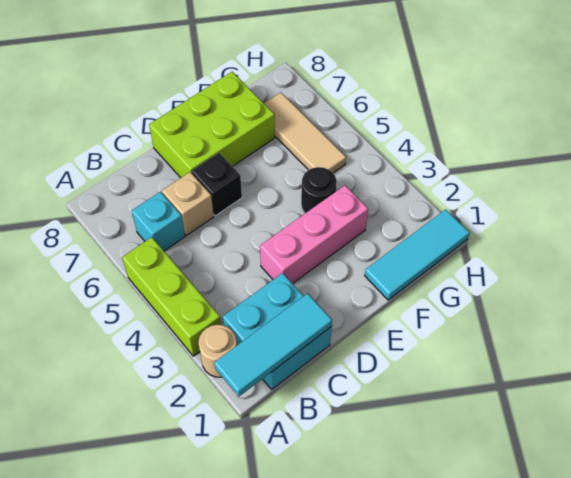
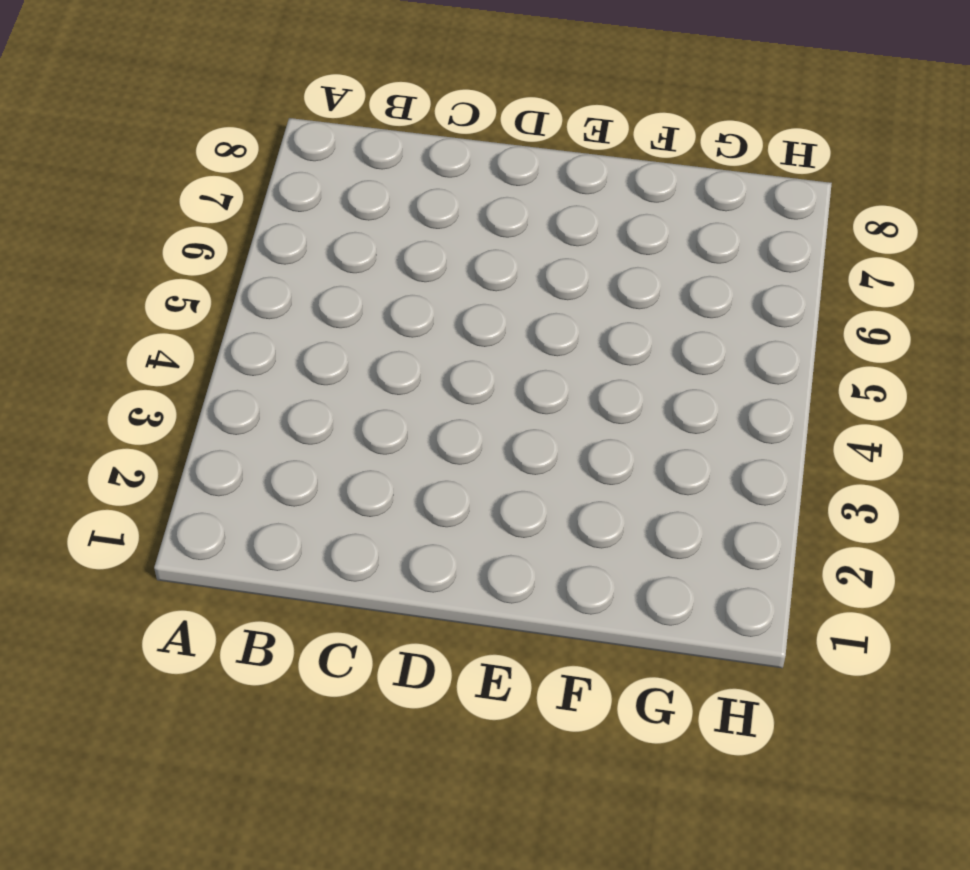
none -> tan round brick A2 level 1
none -> lime brick A3:A5 level 1
none -> cyan brick B1:C2 level 1

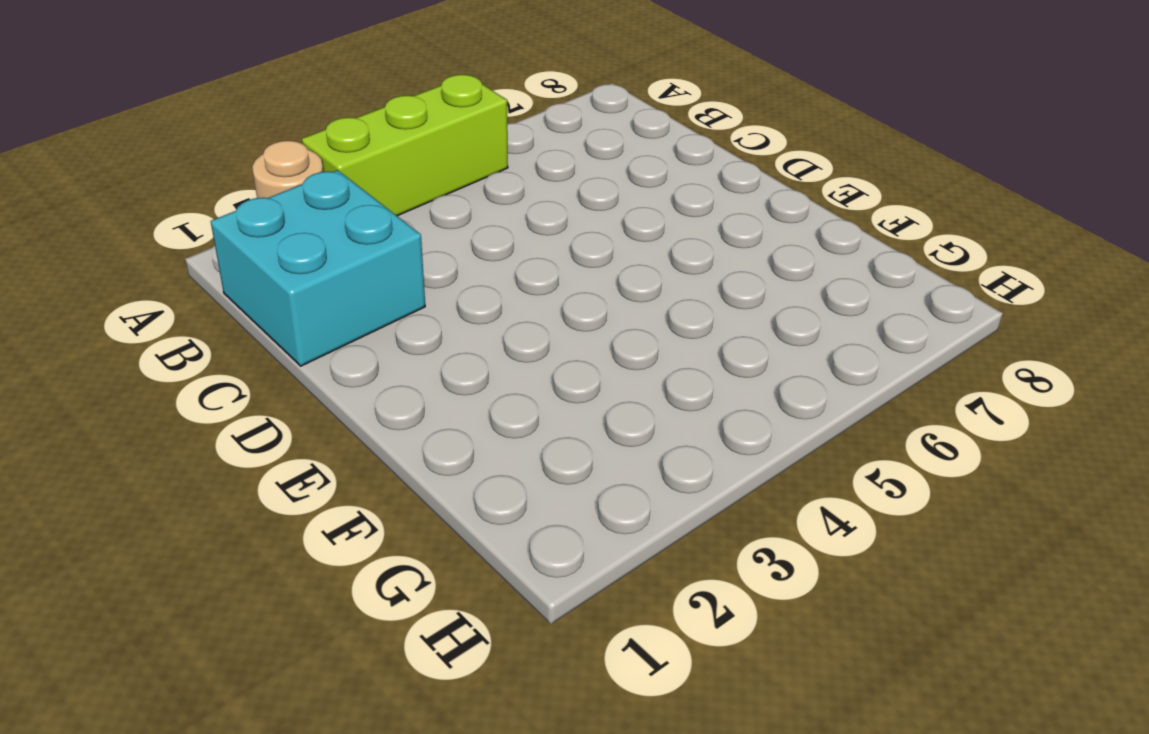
none -> cyan brick B6 level 1
none -> tan brick C6 level 1
none -> pink brick D3:F3 level 1

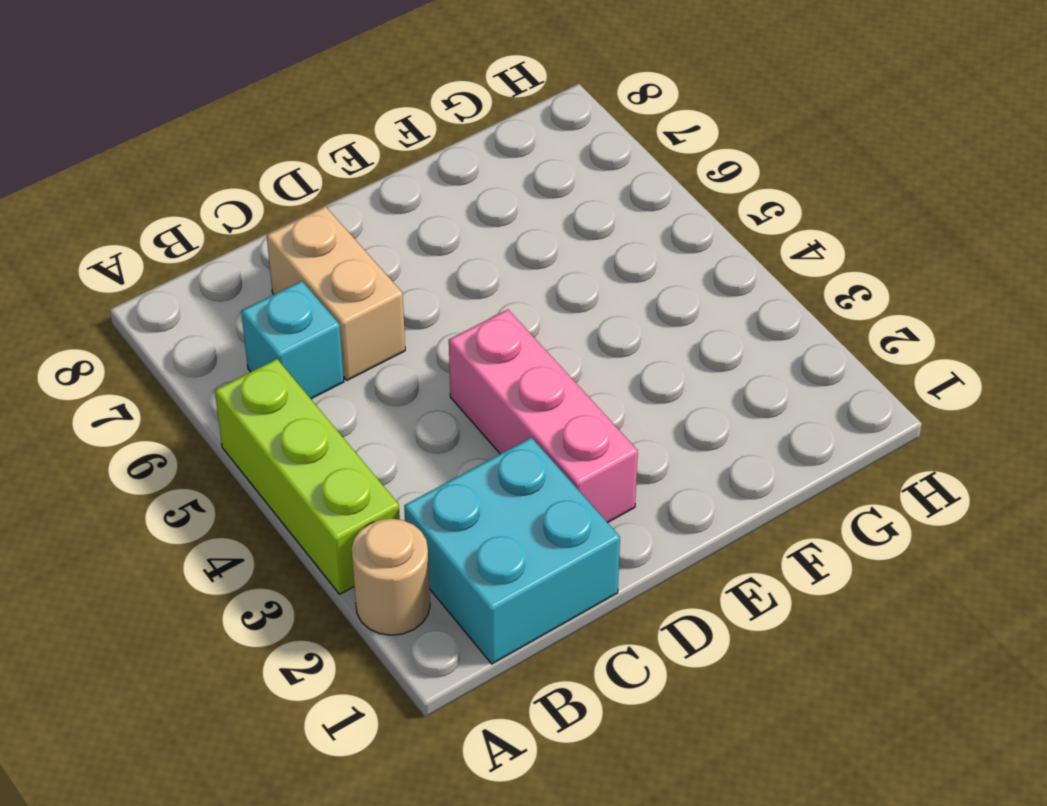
tan brick C6:C7 level 1 -> tan brick C6 level 1
pink brick D2:D4 level 1 -> pink brick D3:F3 level 1
none -> black brick D6 level 1
none -> lime brick D7:F8 level 1
none -> cyan tile F1:H1 level 1

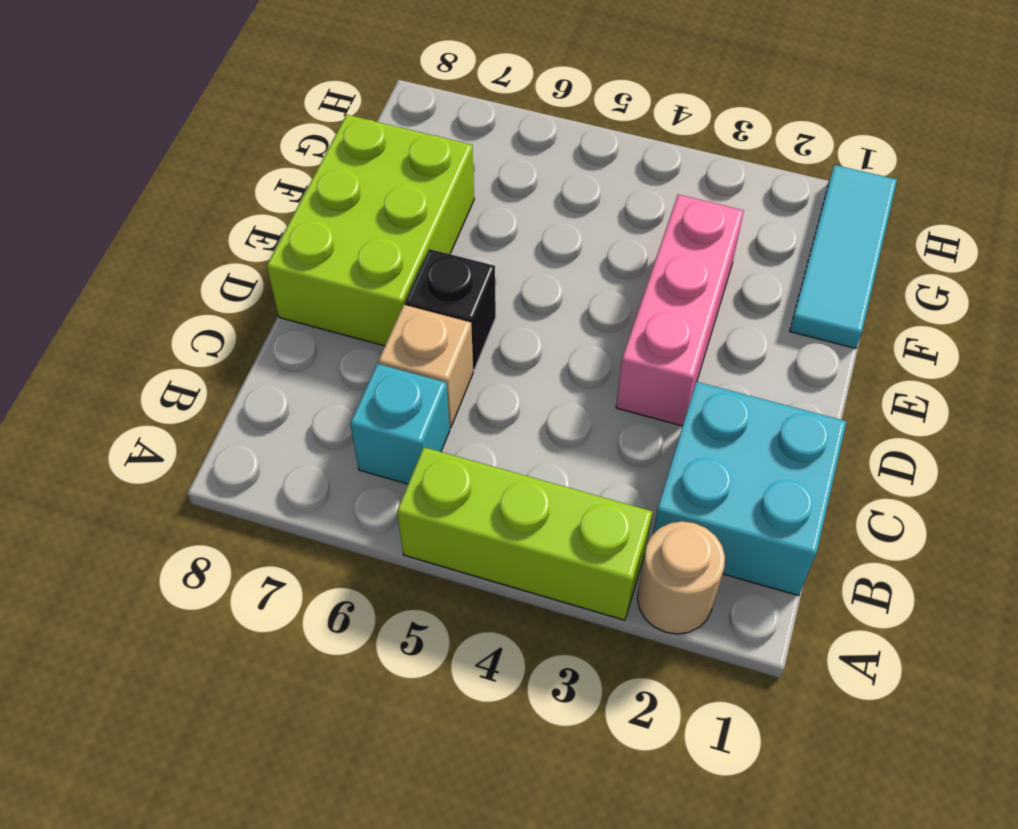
none -> black round brick F4 level 1
none -> tan tile G5:G7 level 1
none -> cyan tile A1:C1 level 2

